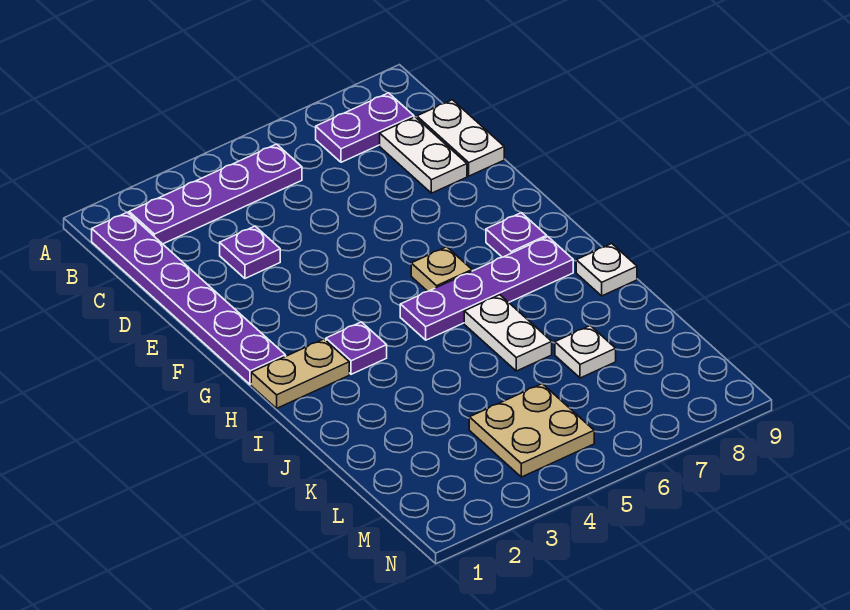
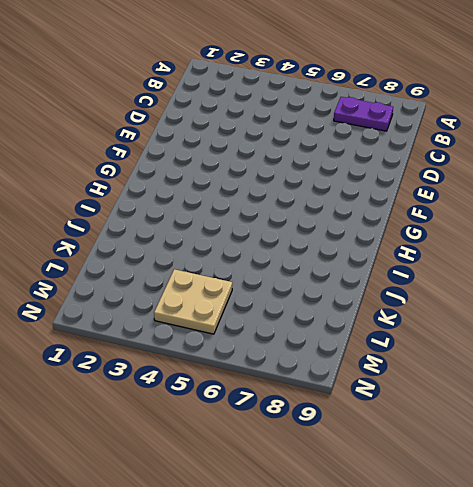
none -> purple plate B1:G1 level 1
none -> purple plate B2:B5 level 1
none -> white plate C8:D8 level 1

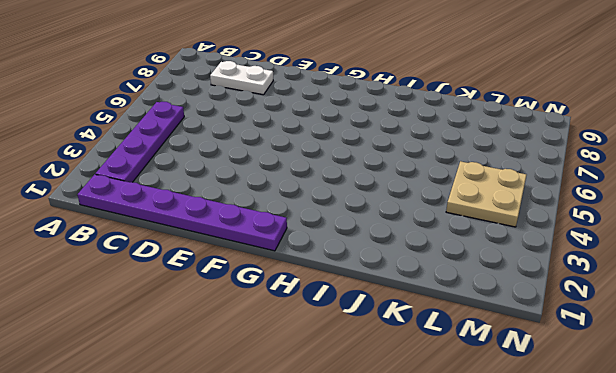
none -> purple plate B7:B8 level 1
none -> white plate C9:D9 level 1
none -> purple plate D3 level 1

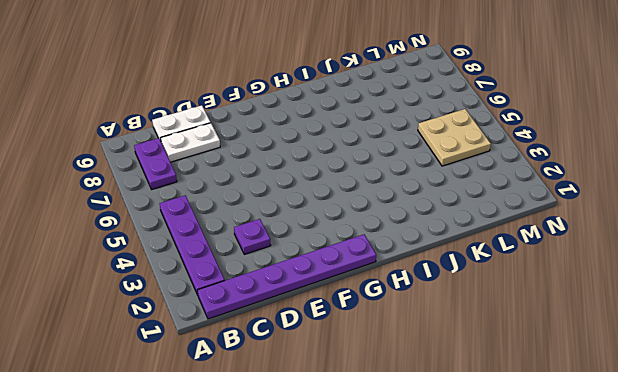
none -> tan plate G6 level 1
none -> purple plate G8 level 1
none -> tan plate H1:H2 level 1

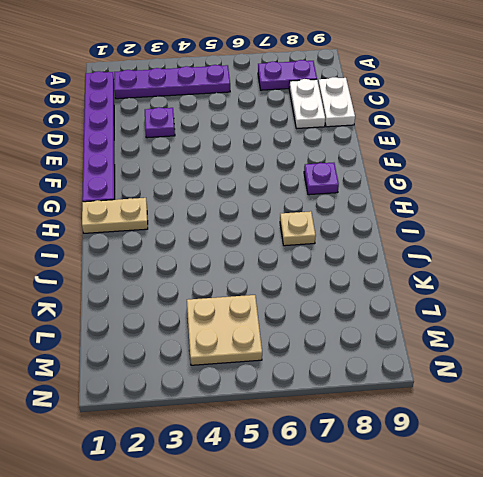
tan plate I7 level 1 -> tan plate G6 level 1
none -> purple plate H3 level 1
none -> purple plate H5:H8 level 1
none -> white plate I6:J6 level 1

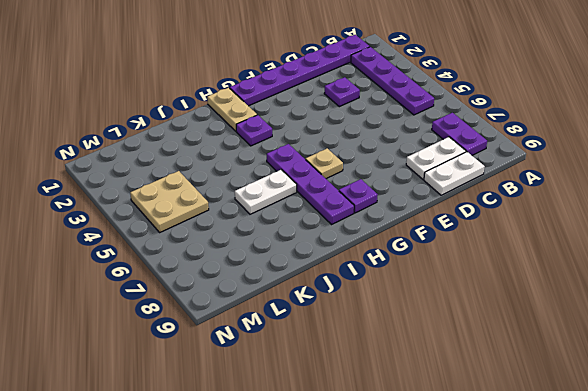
none -> white plate I9 level 1
none -> white plate K7 level 1

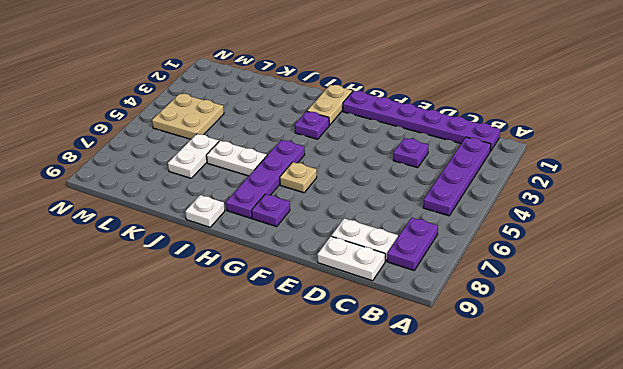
white plate K6:K7 level 1 -> white plate K7 level 1

